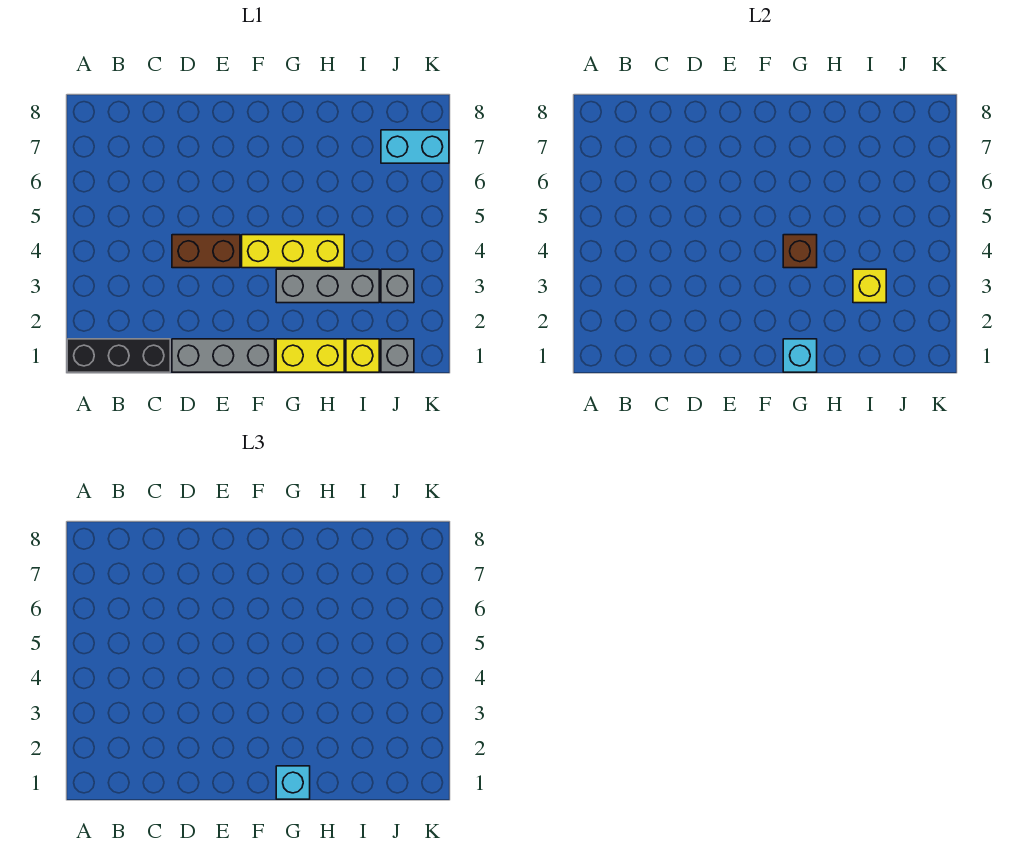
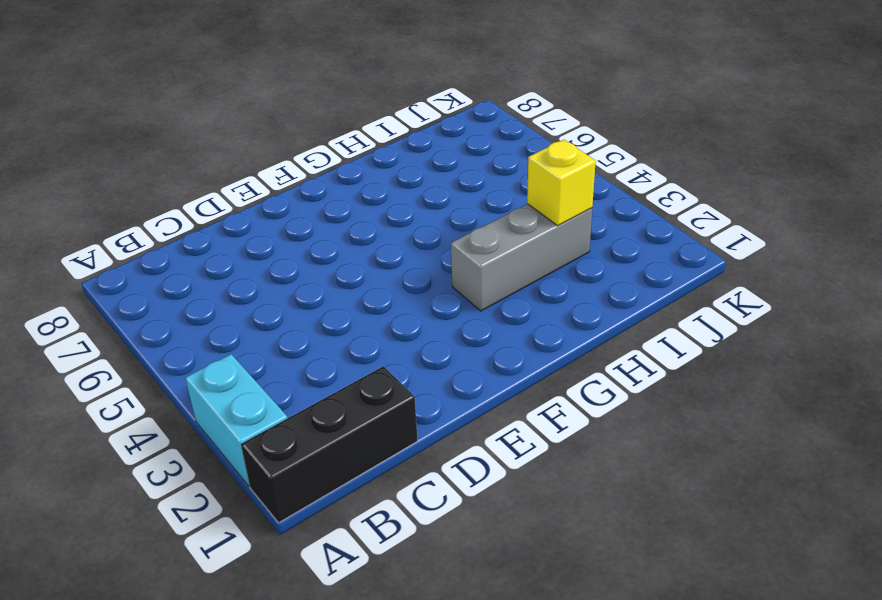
cyan brick A2:A3 level 1 -> cyan brick J7:K7 level 1
none -> grey brick D1:F1 level 1
none -> brown brick D4:E4 level 1
none -> yellow brick F4:H4 level 1

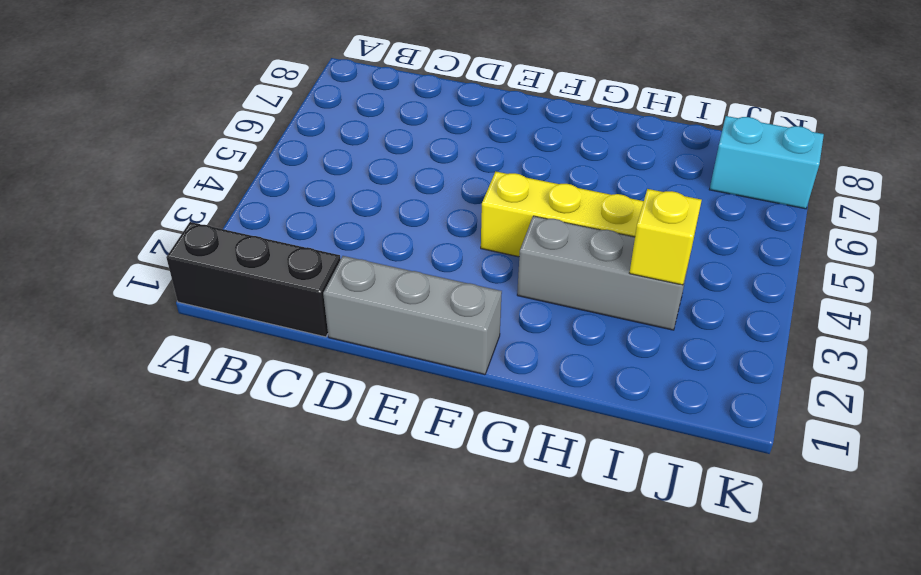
none -> brown brick D4:E4 level 1
none -> yellow brick G1:H1 level 1
none -> yellow brick I1 level 1

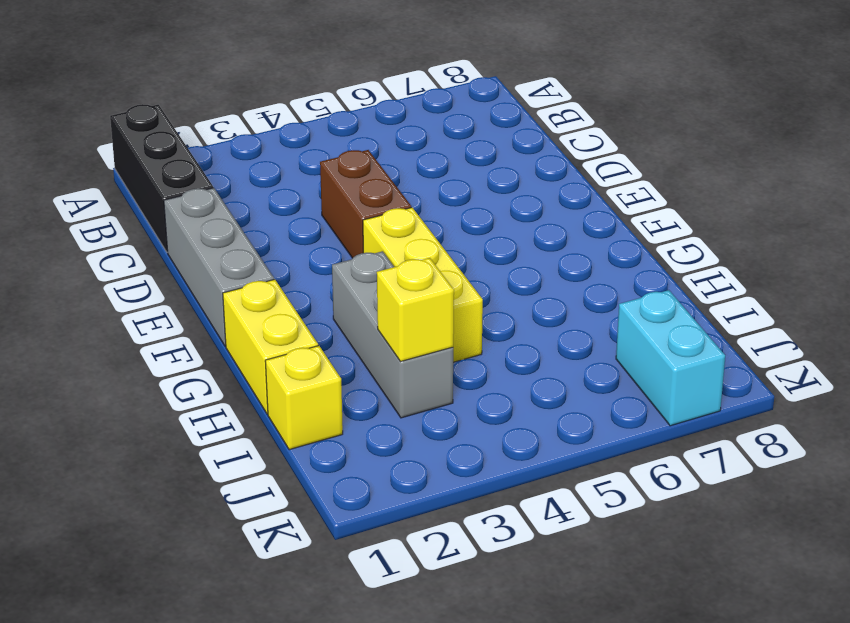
none -> grey brick J1 level 1
none -> grey brick J3 level 1
none -> cyan brick G1 level 2

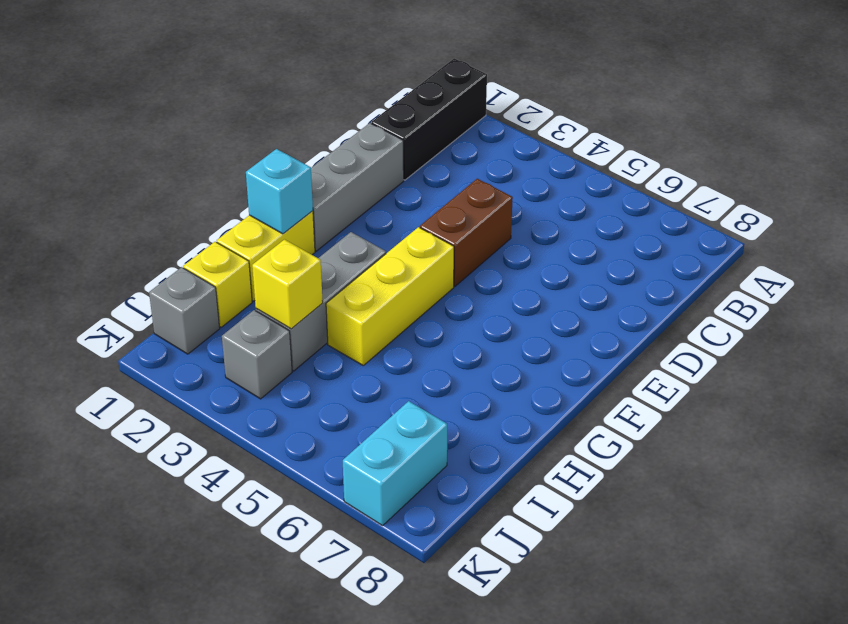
none -> brown brick G4 level 2
none -> cyan brick G1 level 3

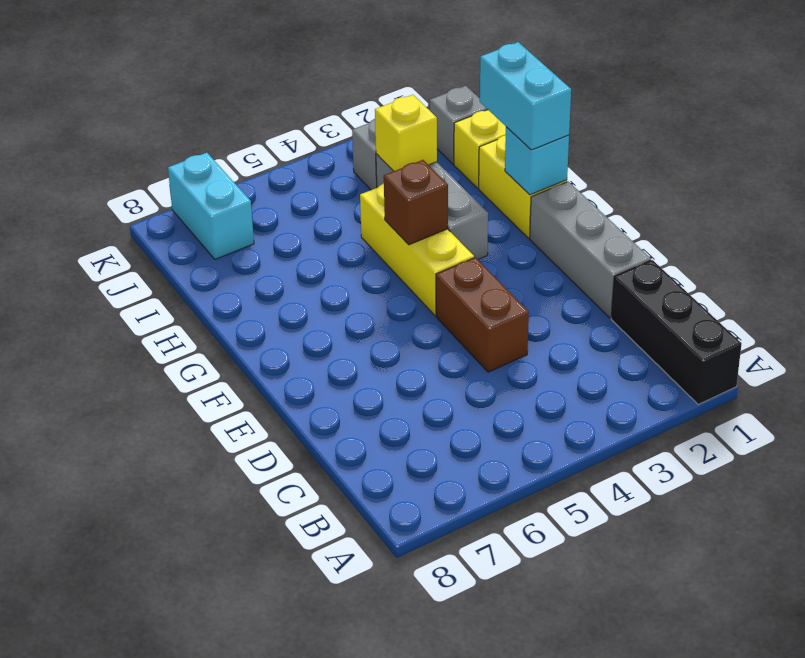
cyan brick G1:H1 level 3 -> cyan brick G1 level 3

